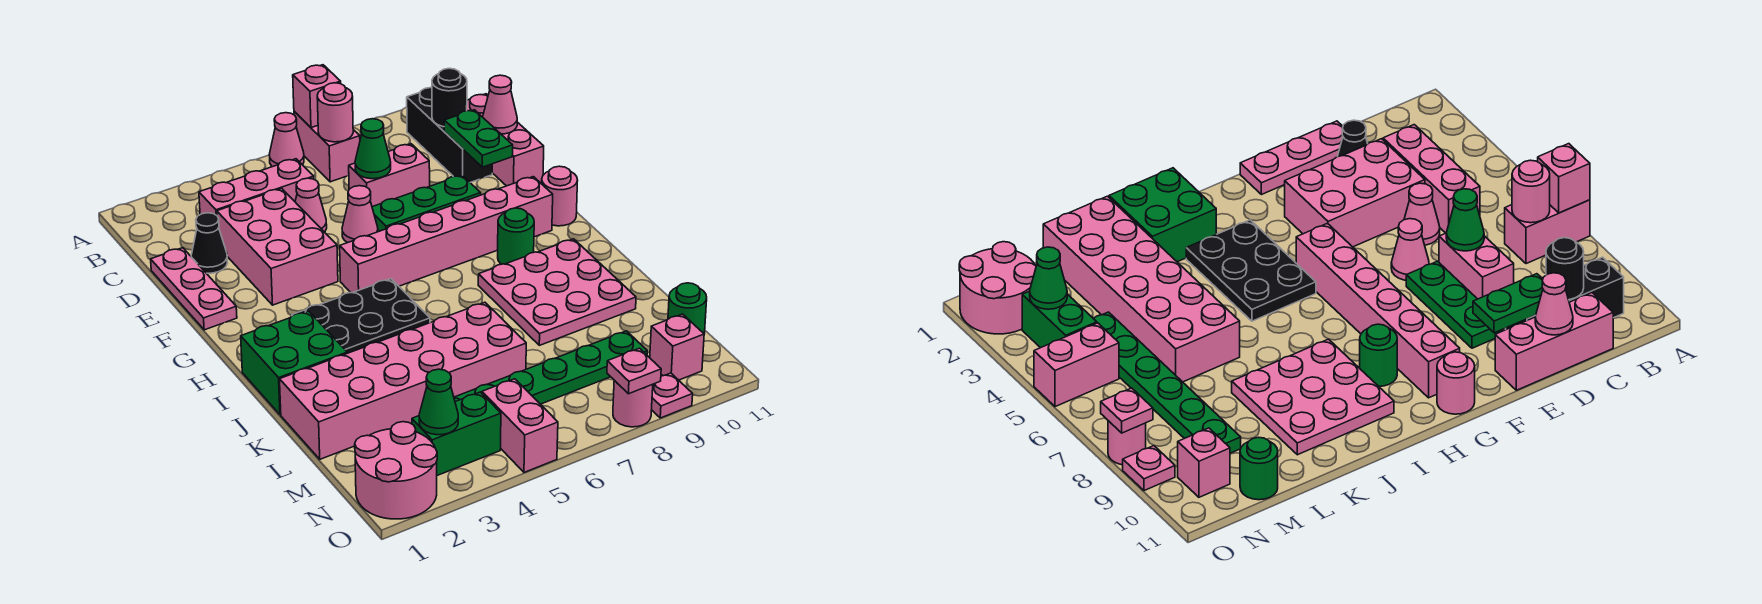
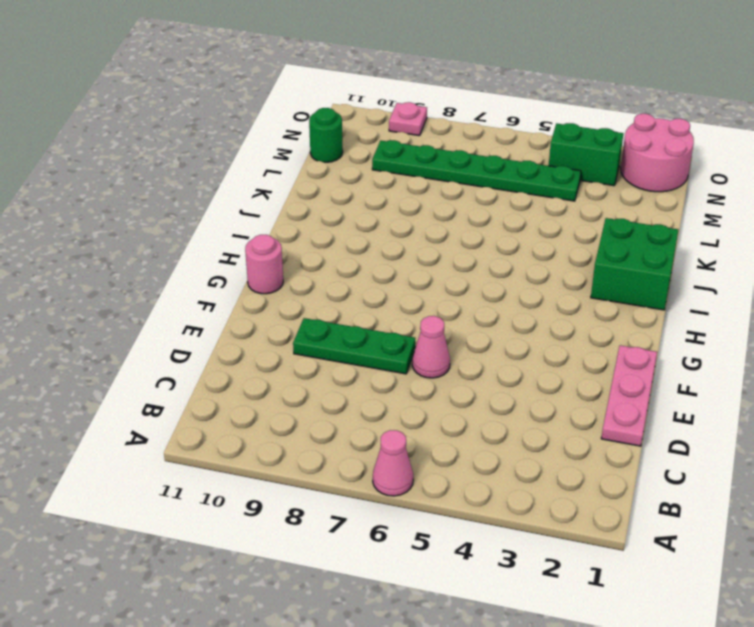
none -> pink brick A7:B7 level 1
none -> black brick B10:D10 level 1
none -> pink brick C3:C5 level 1
none -> pink brick C11:E11 level 1

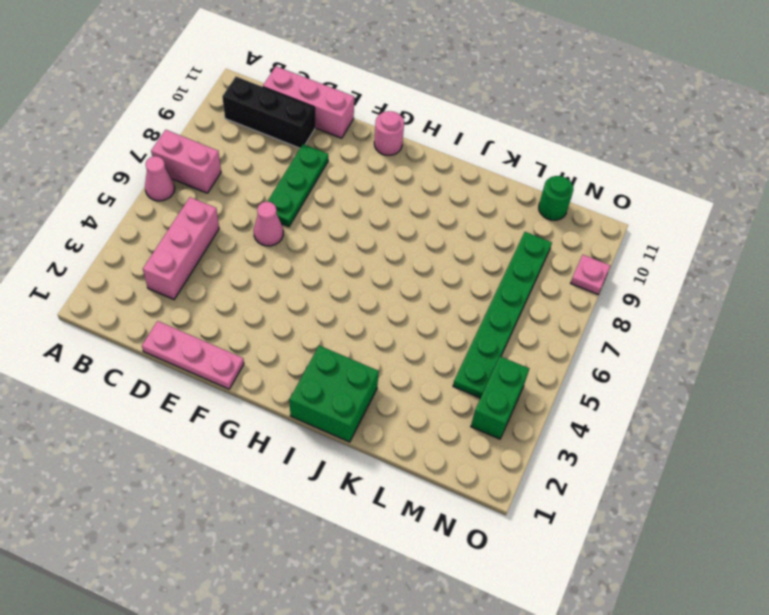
none -> black cone D2 level 1
none -> pink brick D3:F4 level 1
none -> pink cone D5 level 1
none -> pink brick D7:D8 level 1

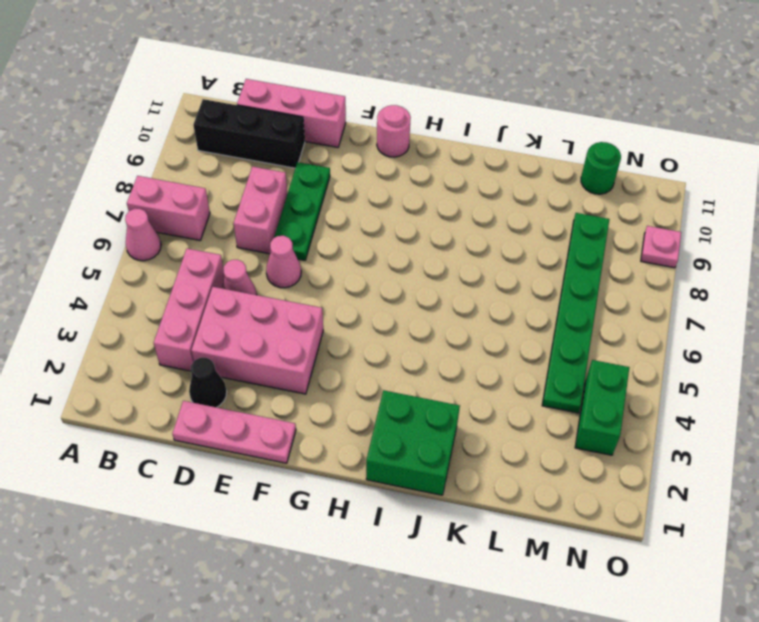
none -> pink brick G5:G10 level 1
none -> black plate H3:I5 level 1
none -> green round brick H9 level 1
none -> pink plate I8:K10 level 1

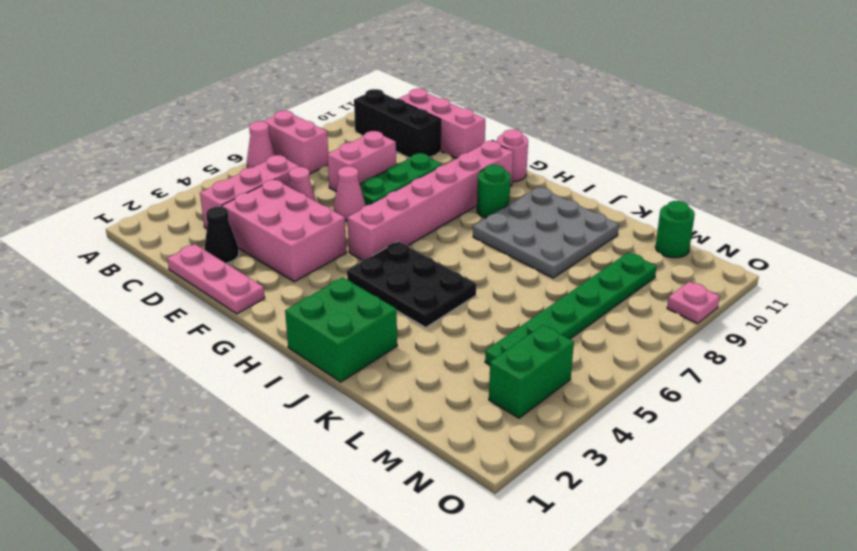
black plate H4:J5 level 1 -> black plate H3:I5 level 1
grey plate I8:K10 level 1 -> pink plate I8:K10 level 1
none -> pink brick K1:L6 level 1
none -> pink round brick N1:O2 level 1
none -> pink brick N5:O5 level 1
none -> pink brick N10 level 1

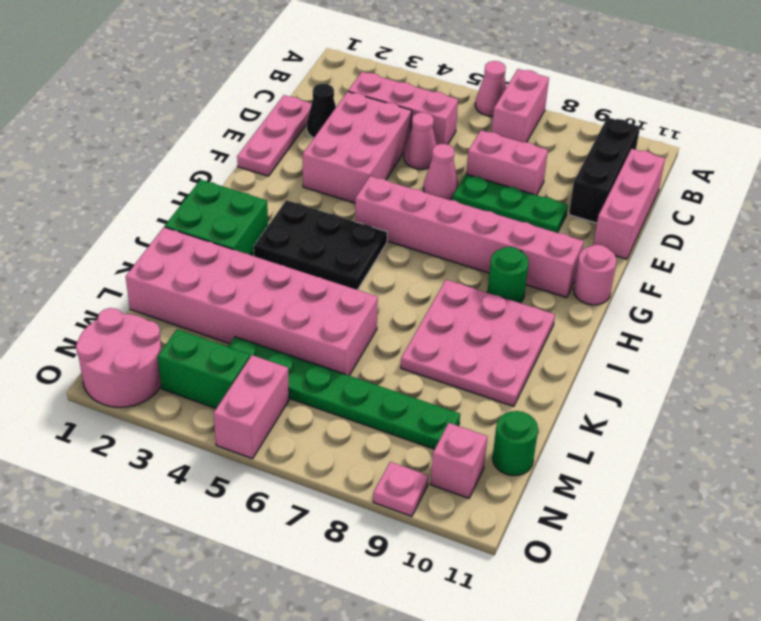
none -> pink round brick O8 level 1
none -> pink brick A7 level 2
none -> pink round brick B7 level 2
none -> black round brick C10 level 2

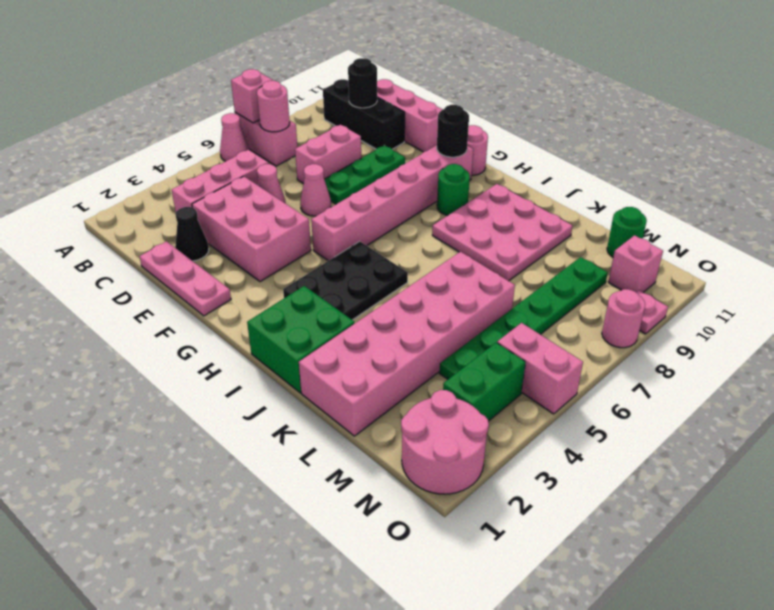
black round brick G10 level 2 -> none
none -> green cone D7 level 2
none -> green plate D10:E10 level 2
none -> pink cone D11 level 2
none -> green cone N3 level 2

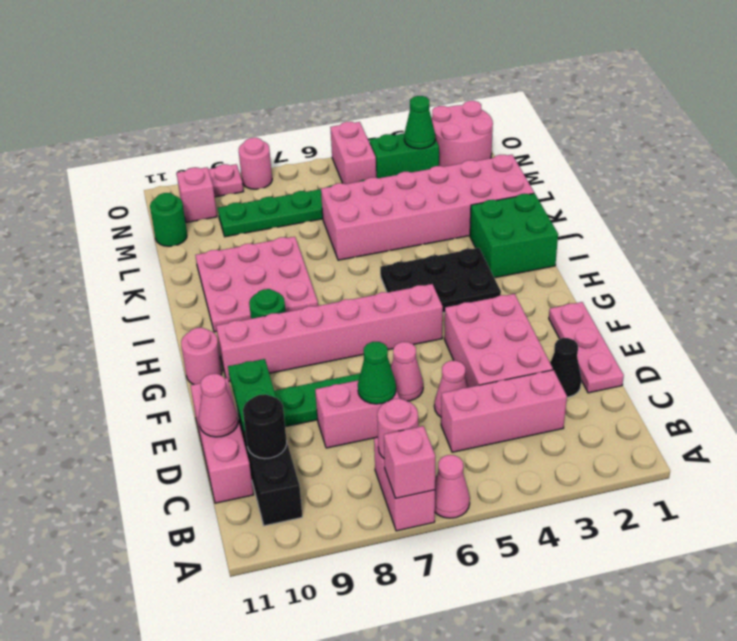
none -> pink plate O8 level 2

